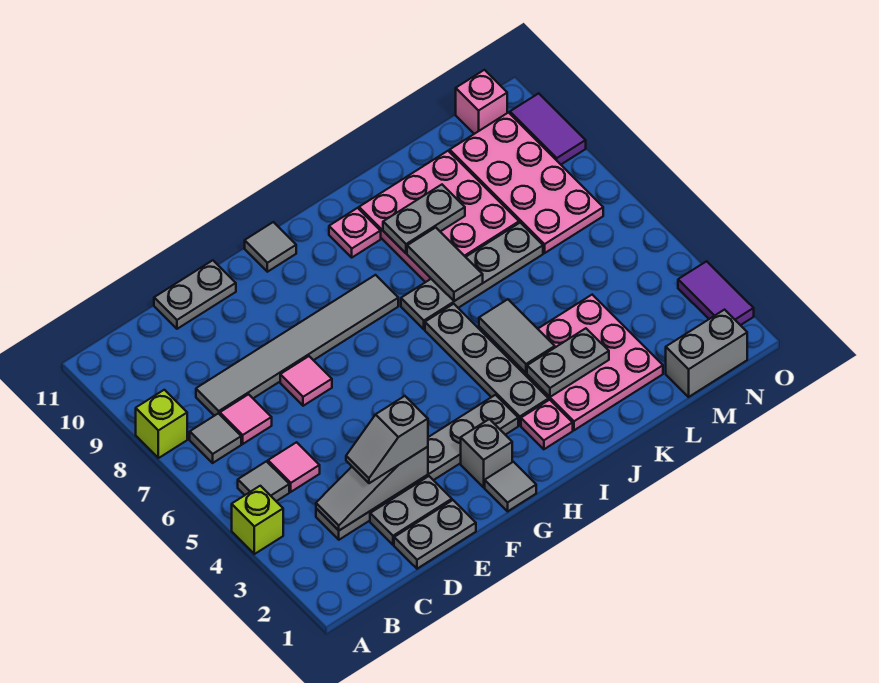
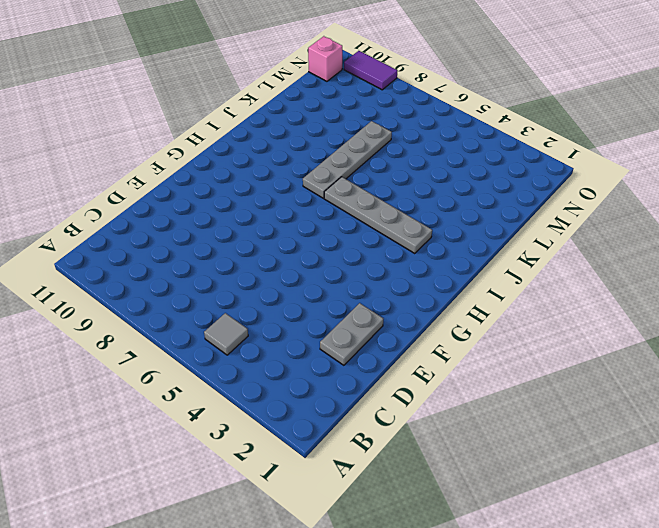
none -> lime brick A4 level 1
none -> lime brick A8 level 1
none -> grey tile B7 level 1
none -> grey plate C3:H3 level 1

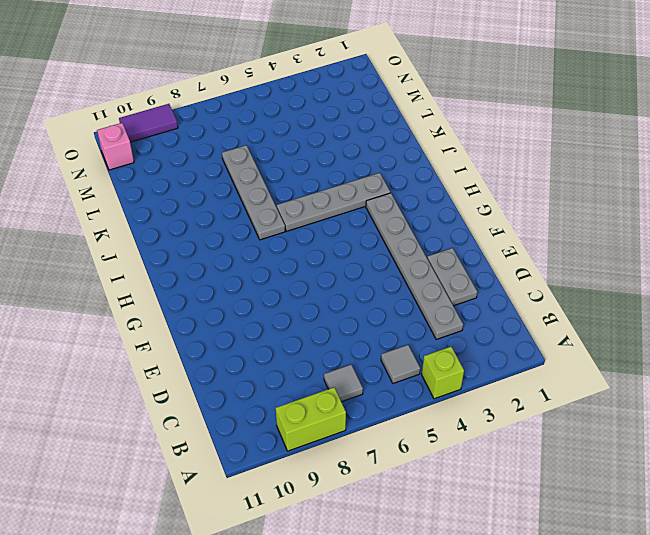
lime brick A8:A9 level 1 -> lime brick A8 level 1
none -> pink tile C5 level 1
none -> pink tile C7 level 1
none -> grey tile C8:H8 level 1
none -> grey plate D1:E1 level 1

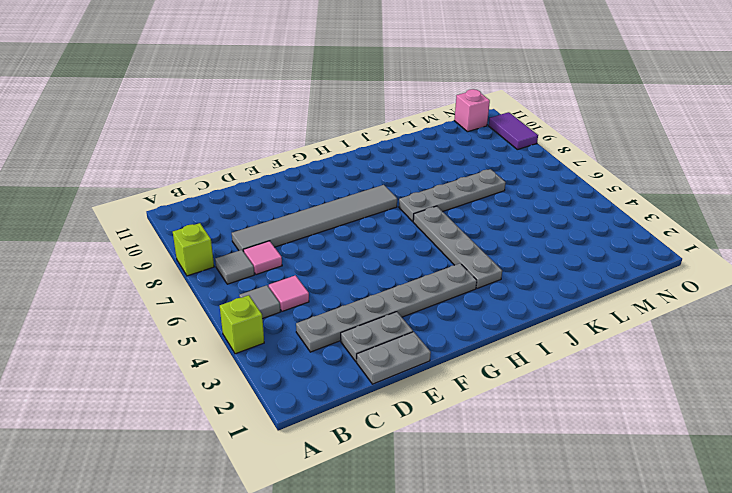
none -> grey plate D11:E11 level 1
none -> pink tile E7 level 1
none -> grey tile G1 level 1
none -> grey brick G2 level 1

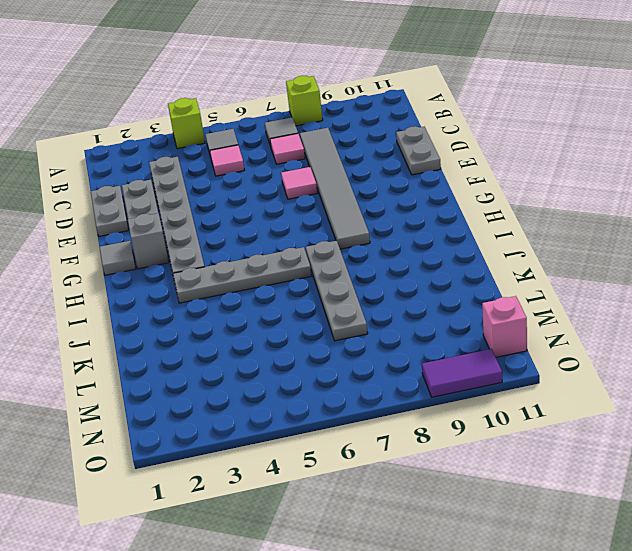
none -> grey tile G11 level 1
none -> pink plate I2 level 1
none -> pink plate I10 level 1
none -> pink plate J2:L4 level 1

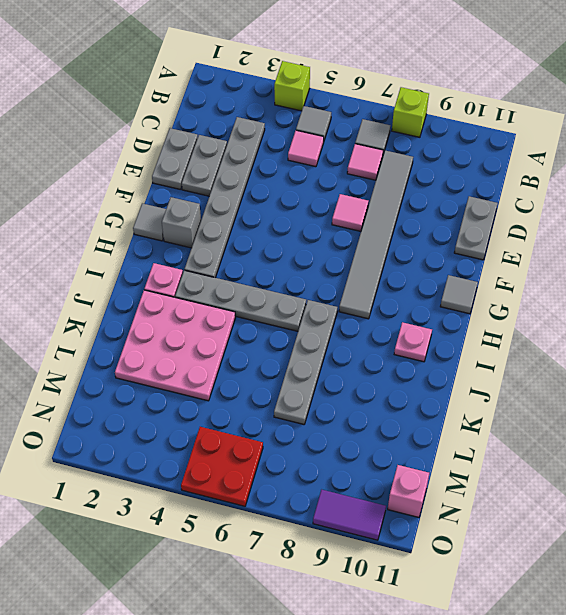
red plate N5:O6 level 1 -> none
none -> pink plate J8:L10 level 1
none -> grey brick M1:N1 level 1
none -> pink plate M7:N10 level 1
none -> purple tile O2:O3 level 1

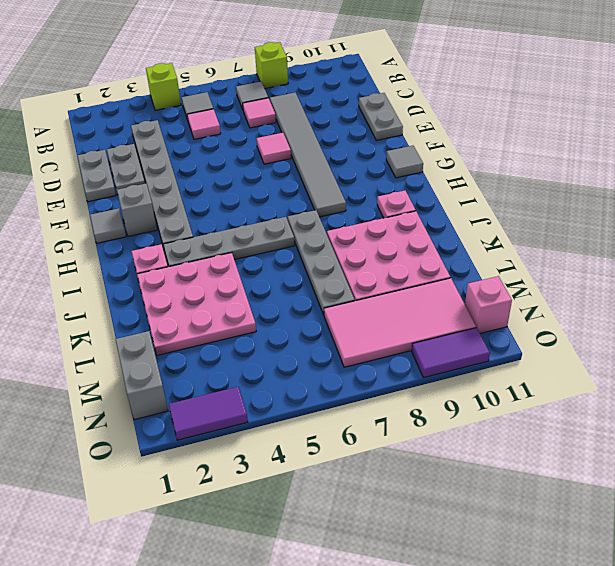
pink tile M7:N10 level 1 -> pink plate M7:N10 level 1
none -> grey slope C3:E3 level 2 top E
none -> grey plate J3:K3 level 2
none -> grey tile J4:J5 level 2
none -> grey tile J7:J8 level 2

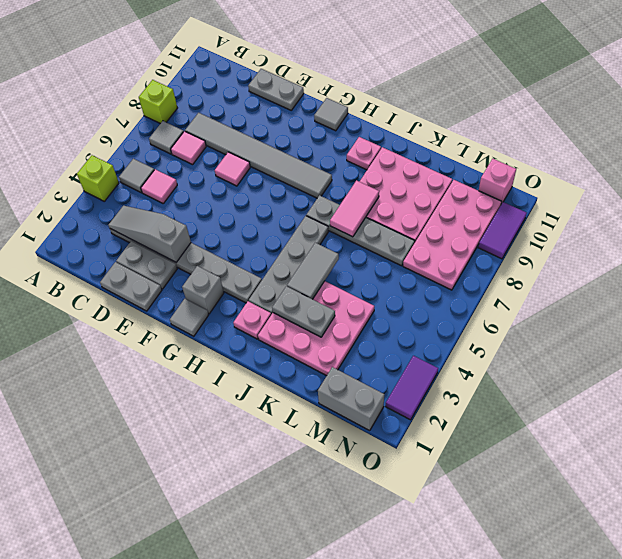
pink tile J7:J8 level 2 -> grey tile J7:J8 level 2
none -> grey plate J9:K9 level 2
none -> grey slope D3:E3 level 3 top E

